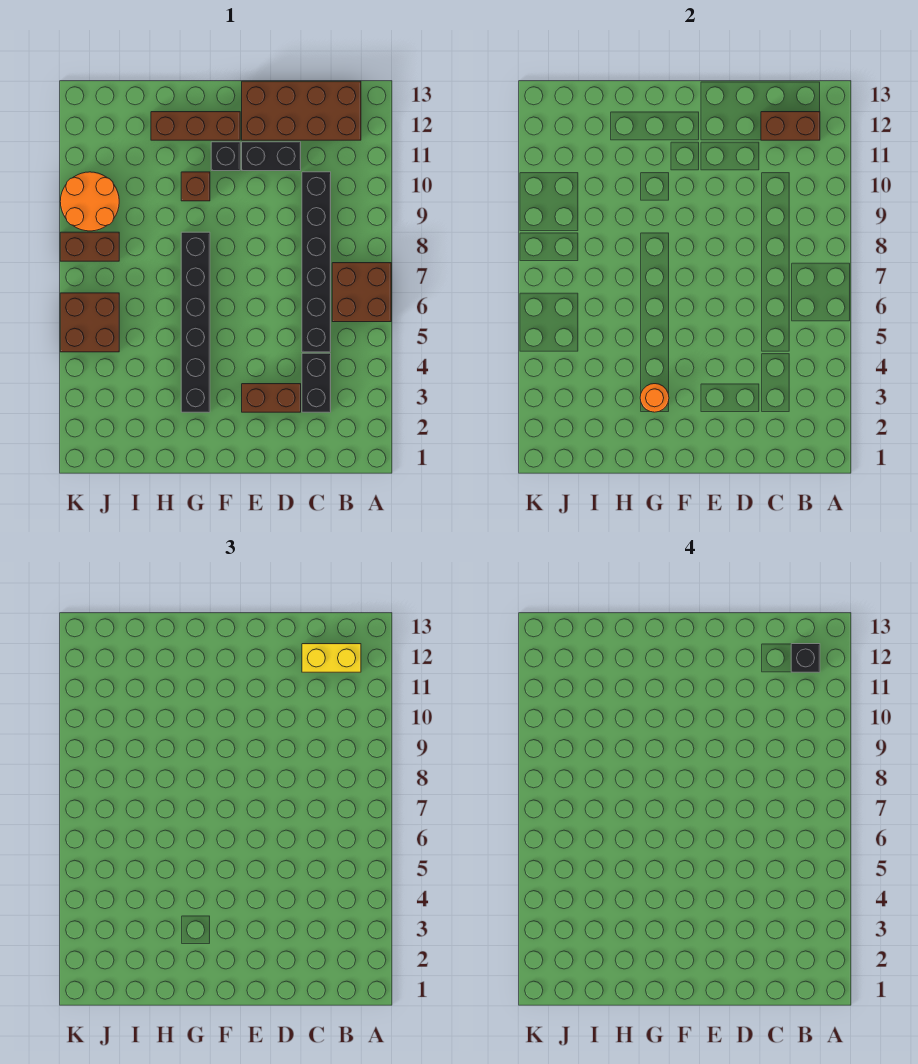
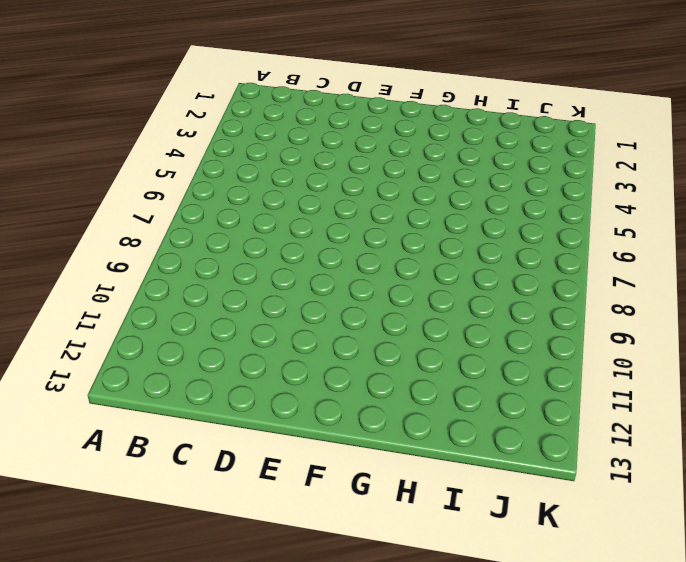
none -> brown brick A6:B7 level 1
none -> brown brick B12:E13 level 1
none -> black brick C3:C4 level 1

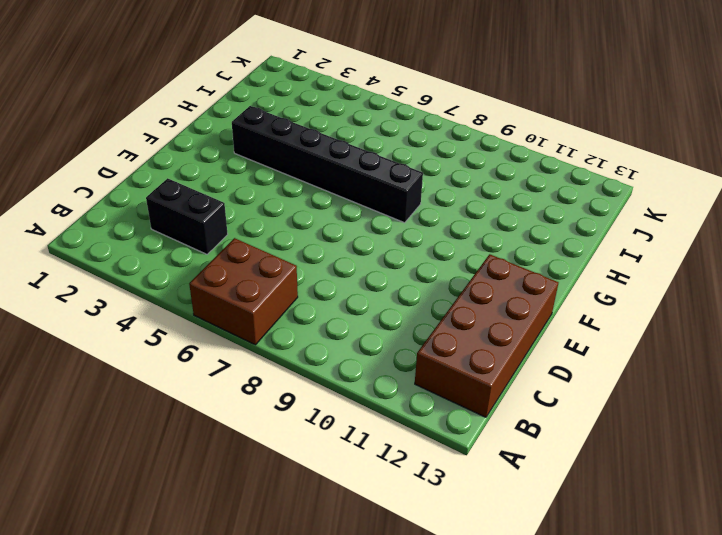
none -> black brick C5:C10 level 1
none -> brown brick D3:E3 level 1
none -> black brick D11:E11 level 1

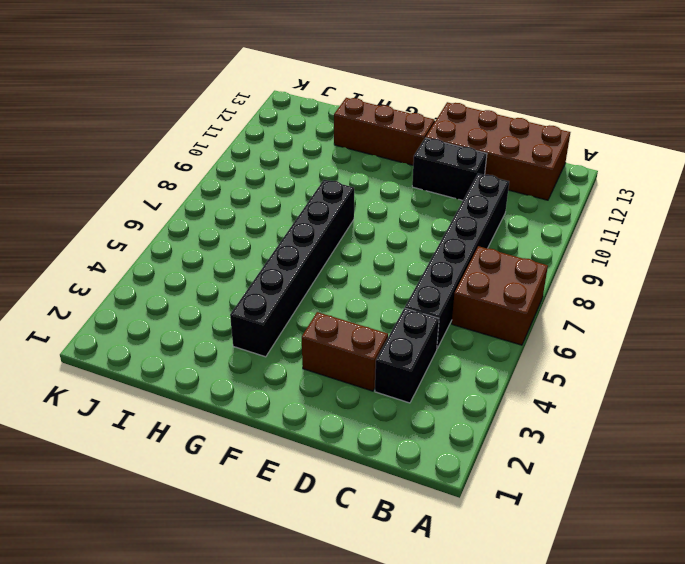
none -> black brick F11 level 1
none -> brown brick G10 level 1
none -> brown brick J5:K6 level 1

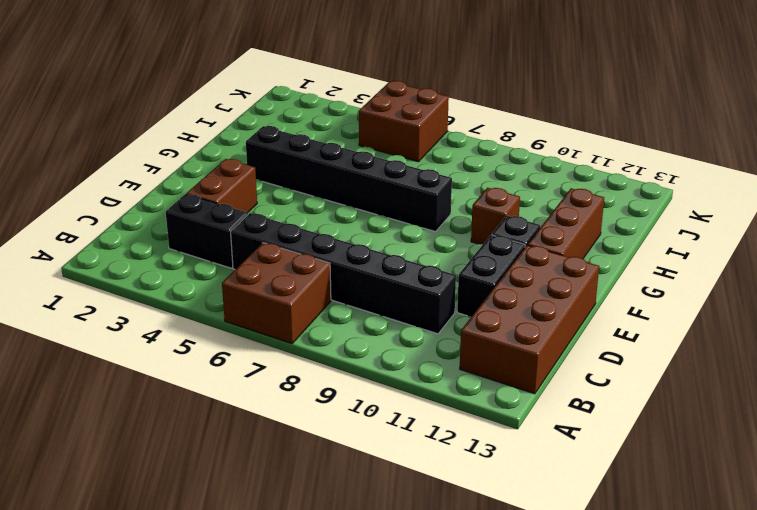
none -> brown brick J8:K8 level 1
none -> orange round brick J9:K10 level 1
none -> brown brick B12:C12 level 2

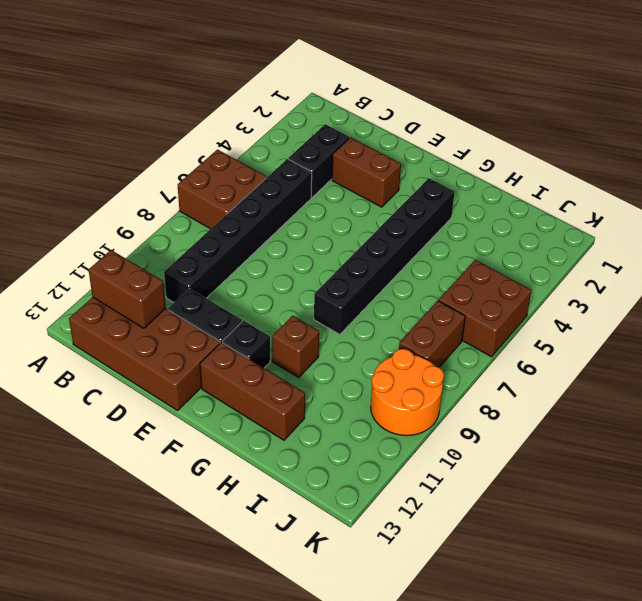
brown brick J7:J8 level 1 -> brown brick J8:K8 level 1
none -> orange round brick G3 level 2
none -> yellow brick B12:C12 level 3
none -> black brick B12 level 4

